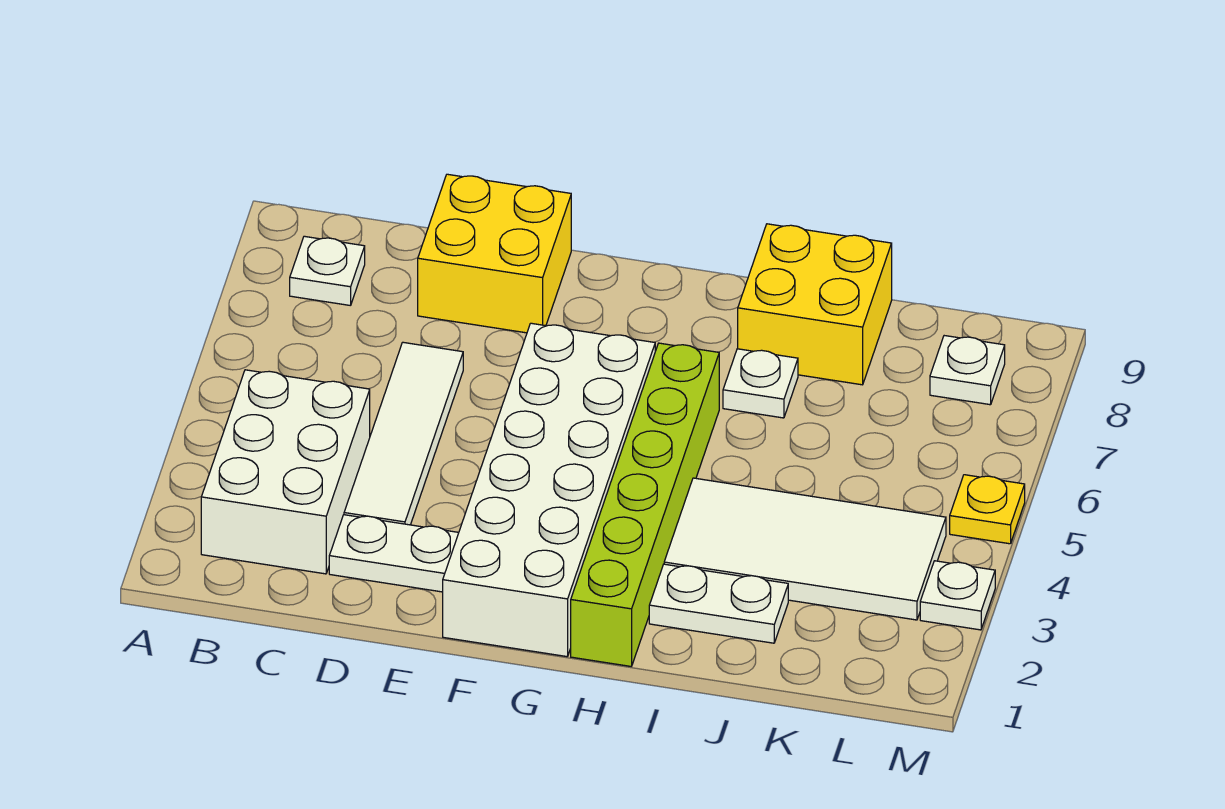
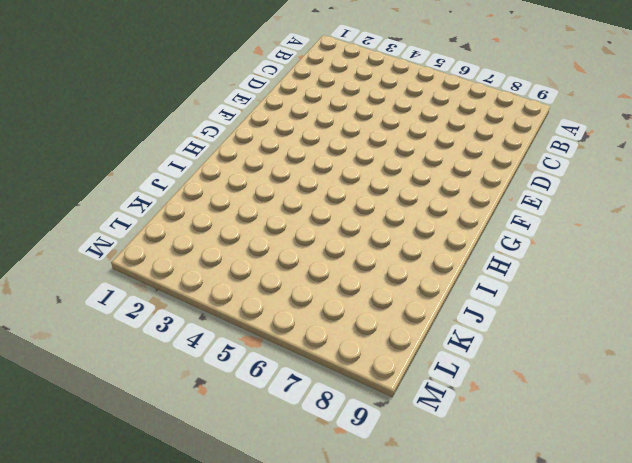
none -> white brick B2:C4 level 1
none -> white plate B8 level 1
none -> white plate D2:E2 level 1

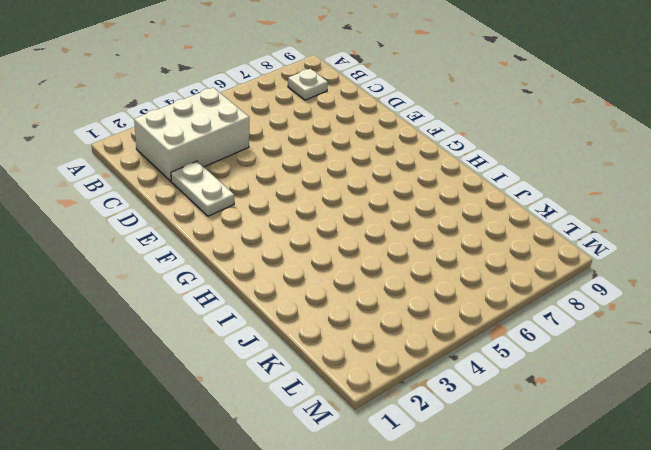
none -> white tile D3:D6 level 1
none -> yellow brick D8:E9 level 1
none -> white brick F1:G6 level 1

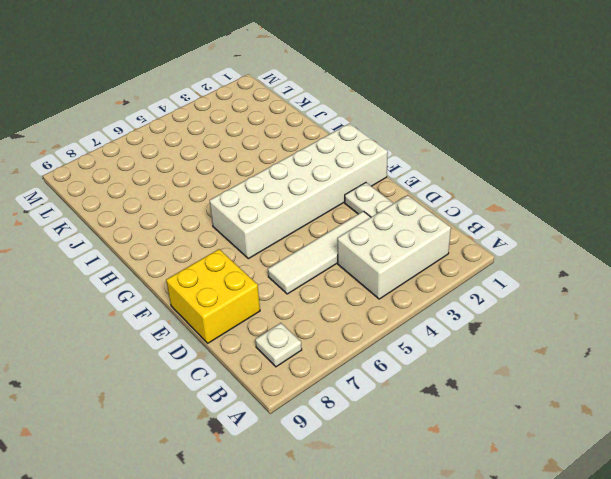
none -> lime brick H1:H6 level 1
none -> white plate I2:J2 level 1
none -> white tile I3:L4 level 1

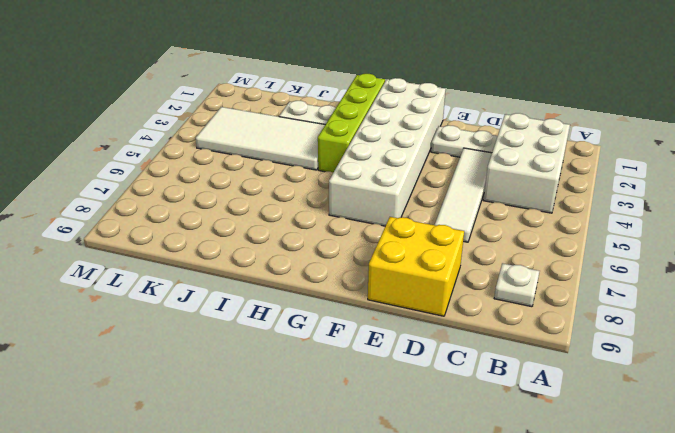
lime brick H1:H4 level 1 -> lime brick H1:H6 level 1
none -> white plate I7 level 1
none -> yellow brick I8:J9 level 1
none -> white plate L8 level 1

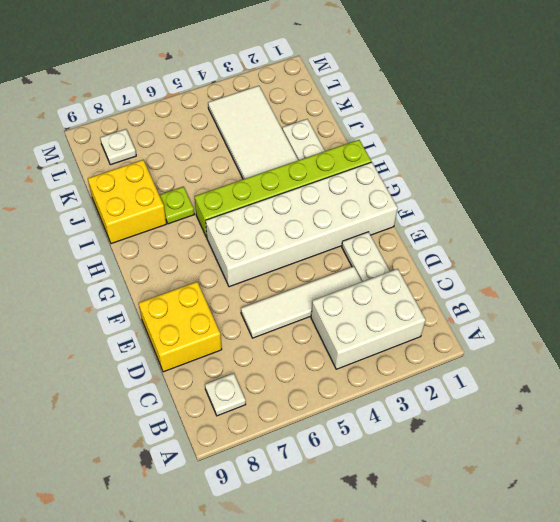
lime plate I7 level 1 -> white plate I7 level 1
none -> white plate M3 level 1
none -> yellow plate M5 level 1

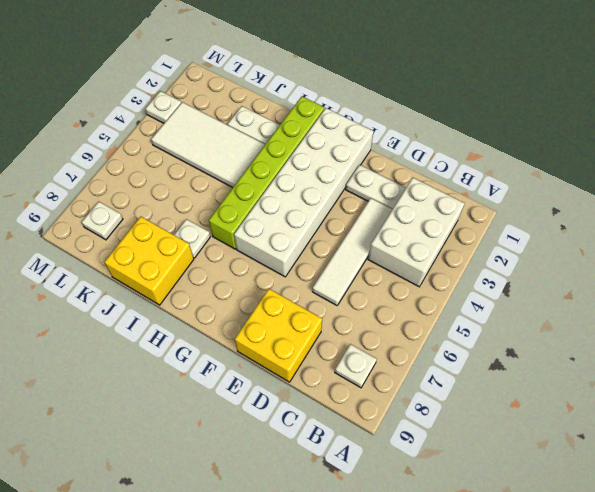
none -> yellow plate M5 level 1

